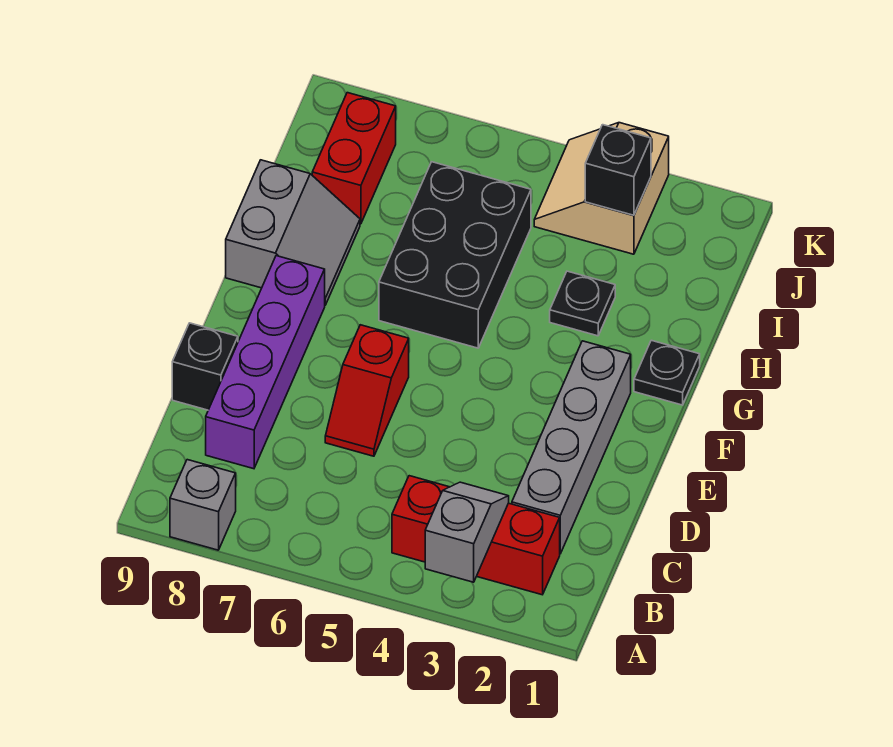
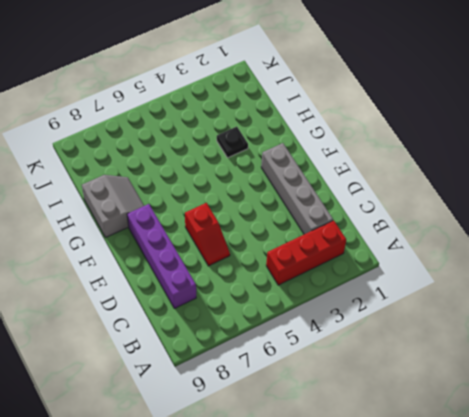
none -> grey brick A8 level 1
none -> black brick D9 level 1
none -> black plate G1 level 1

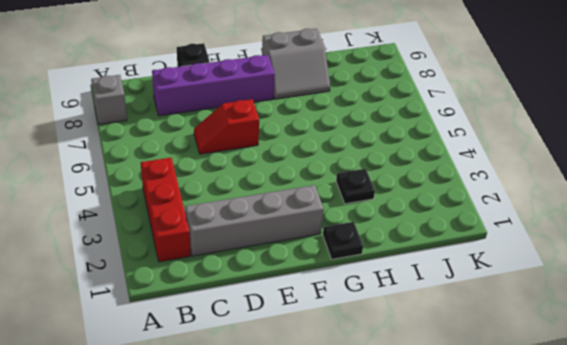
none -> black brick G5:I6 level 1
none -> red brick I8:J8 level 1
none -> tan slope J3:K4 level 1 top 3

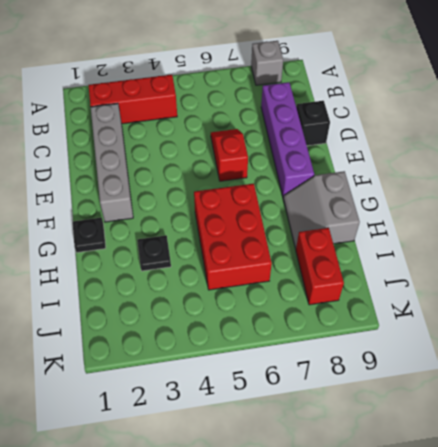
red brick G5:I6 level 1 -> black brick G5:I6 level 1
none -> tan slope J3:K4 level 1 top 3
none -> grey slope A3:B3 level 2 top A
none -> black brick J3 level 2

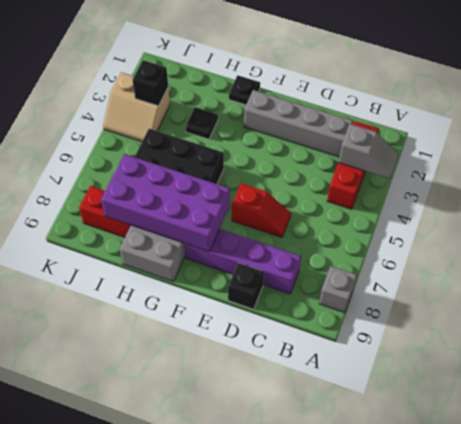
grey slope A3:B3 level 2 top B -> grey slope A3:B3 level 2 top A
purple brick F7:I8 level 2 -> none

